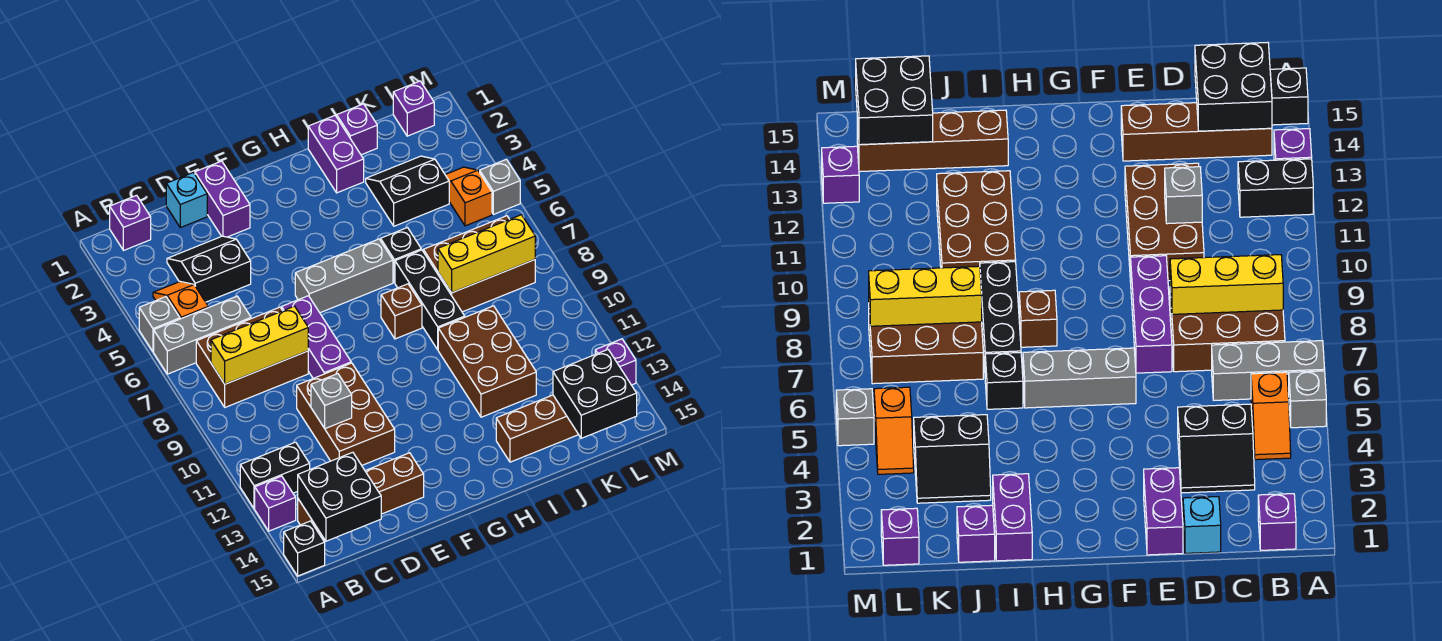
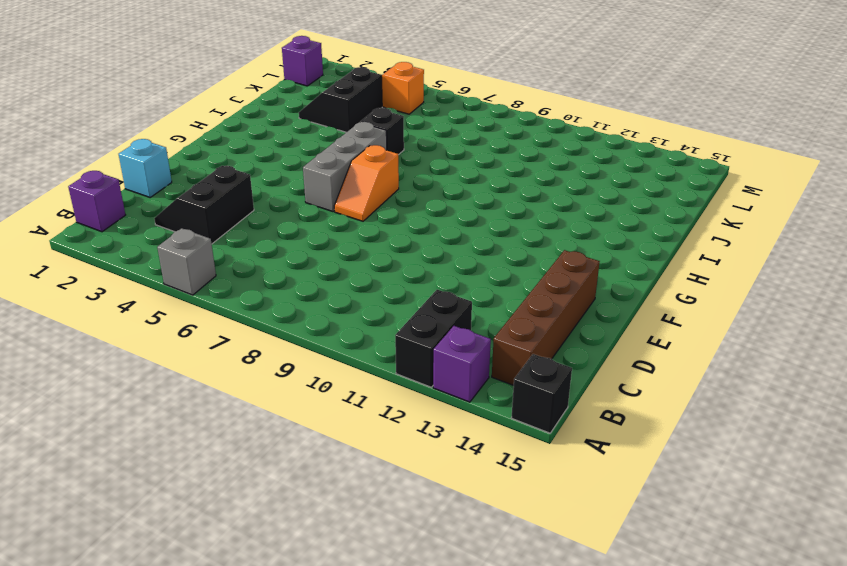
orange slope F7:G7 level 1 top G -> orange slope B4:B5 level 1 top 5
none -> grey brick A6:C6 level 1
none -> brown brick B7:D8 level 1
none -> brown brick D10:E12 level 1
none -> purple brick E1:E2 level 1

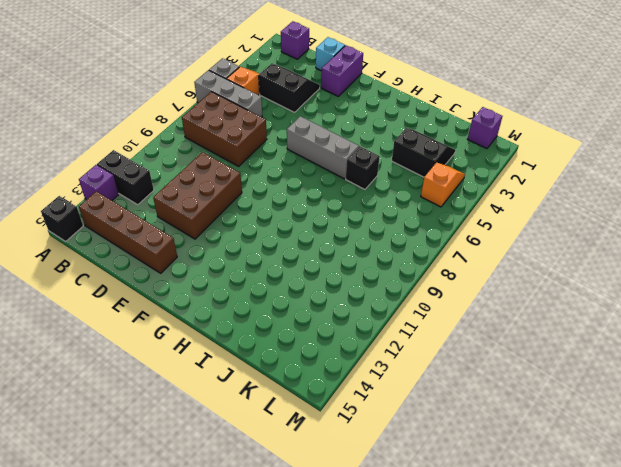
none -> purple brick E7:E9 level 1
none -> brown brick H8 level 1
none -> purple brick I1:I2 level 1
none -> black brick I7:I9 level 1

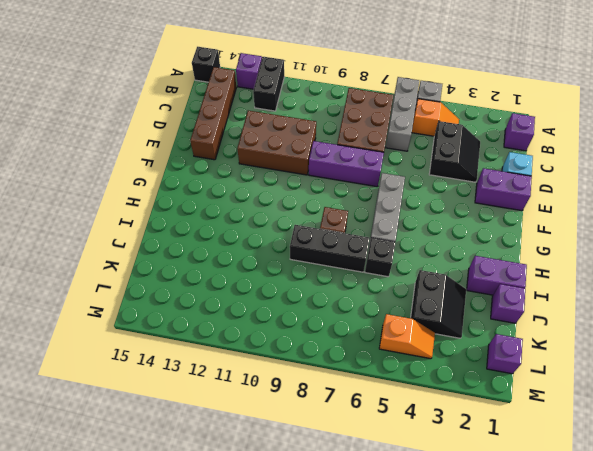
none -> brown brick I10:J12 level 1
none -> brown brick I14:L14 level 1
none -> brown brick J7:L8 level 1
none -> grey brick M5 level 1

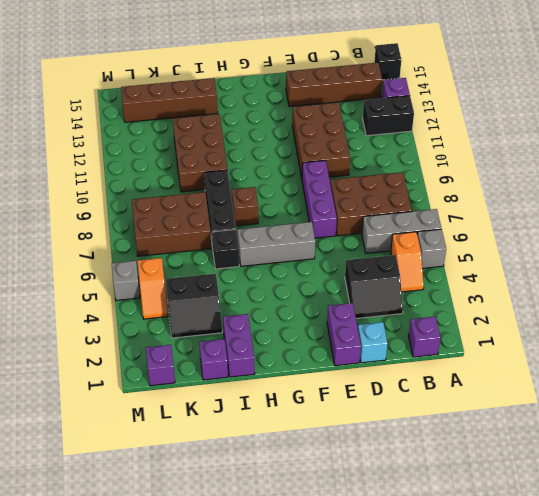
none -> purple brick M13 level 1
none -> yellow brick B8:D8 level 2
none -> black brick B14:C15 level 2
none -> grey brick D11 level 2

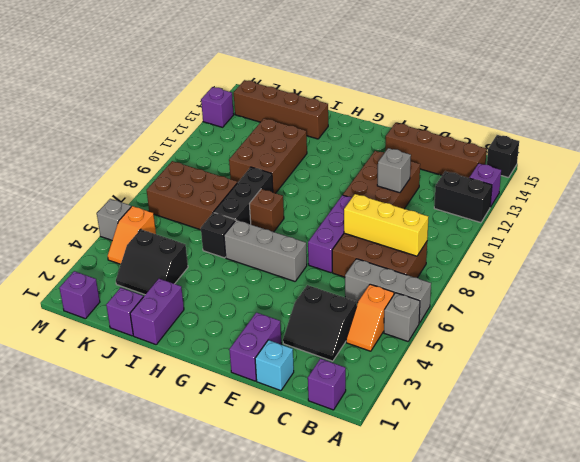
none -> black brick B14:C15 level 2
none -> yellow brick J8:L8 level 2
none -> black brick K14:L15 level 2

